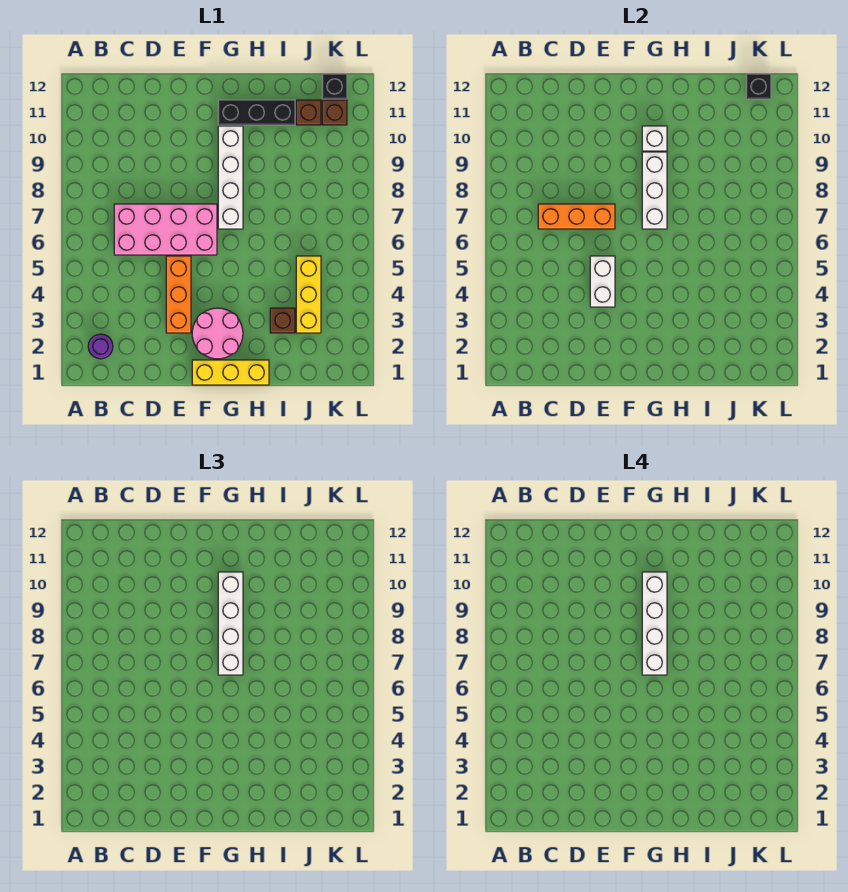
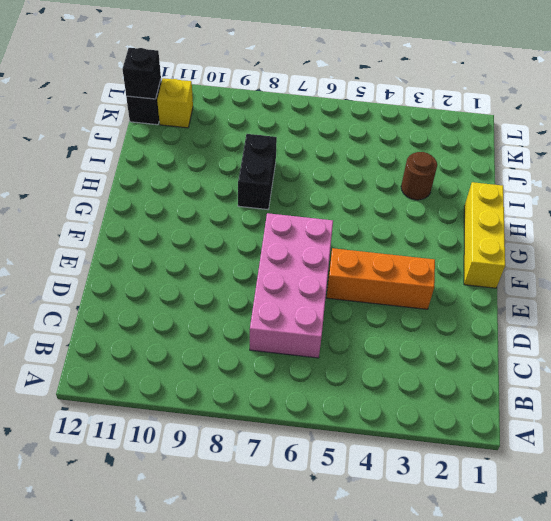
black brick H8:I8 level 1 -> none
brown round brick I3 level 1 -> brown brick I3 level 1
yellow brick K11 level 1 -> brown brick K11 level 1
none -> purple round brick B2 level 1
none -> pink round brick F2:G3 level 1
none -> white brick G7:G10 level 1

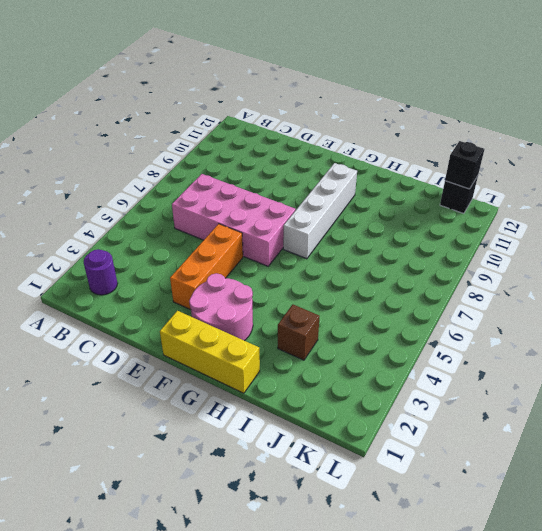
none -> black brick G11:I11 level 1
none -> yellow brick J3:J5 level 1
none -> brown brick J11 level 1

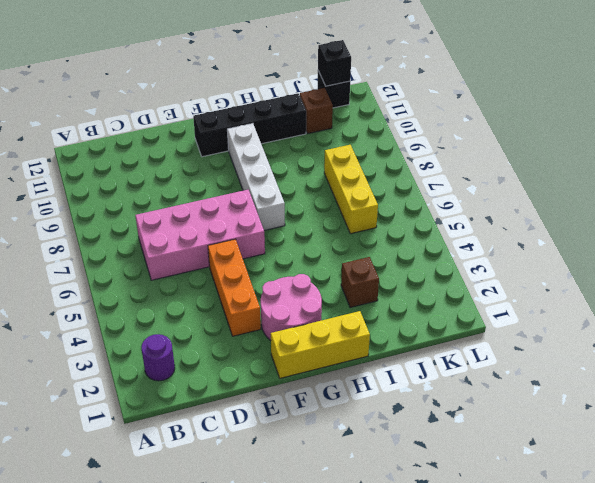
black brick F11:I11 level 1 -> black brick G11:I11 level 1
yellow brick J6:J8 level 1 -> yellow brick J3:J5 level 1
none -> brown brick K11 level 1
none -> orange brick C7:E7 level 2
none -> white brick E4:E5 level 2

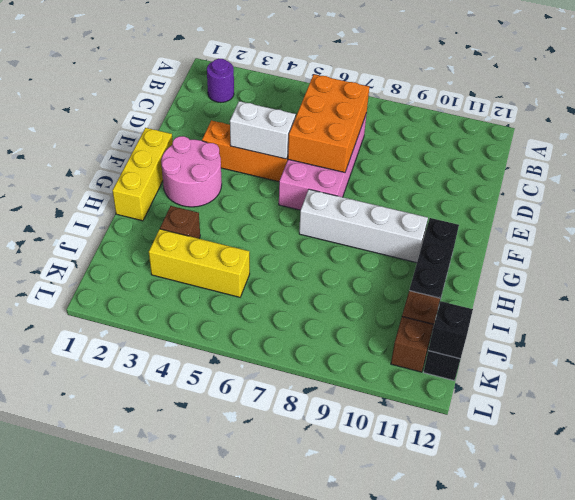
orange brick C6:E7 level 2 -> orange brick C7:E7 level 2
none -> white brick G7:G9 level 2
none -> white brick G10 level 2
none -> white brick G7:G10 level 3

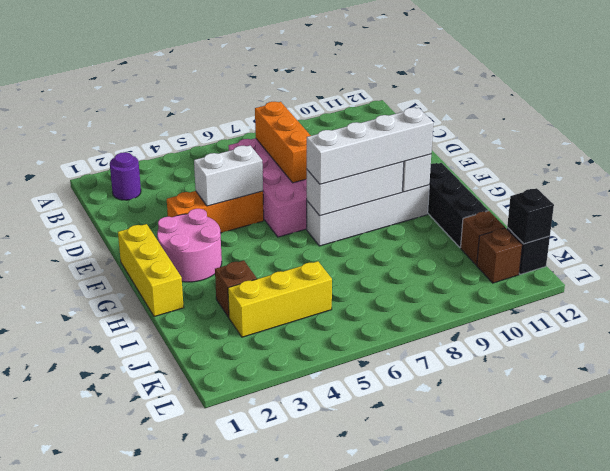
none -> white brick G7:G10 level 4

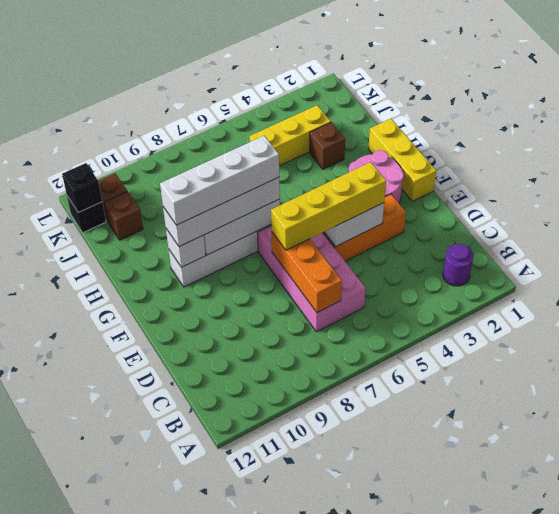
yellow brick E4:E7 level 3 -> none
none -> black brick G11:I11 level 1

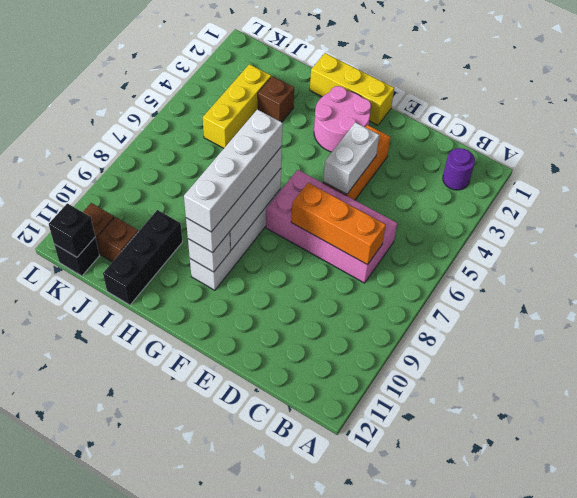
black brick I10:I12 level 1 -> black brick G11:I11 level 1

